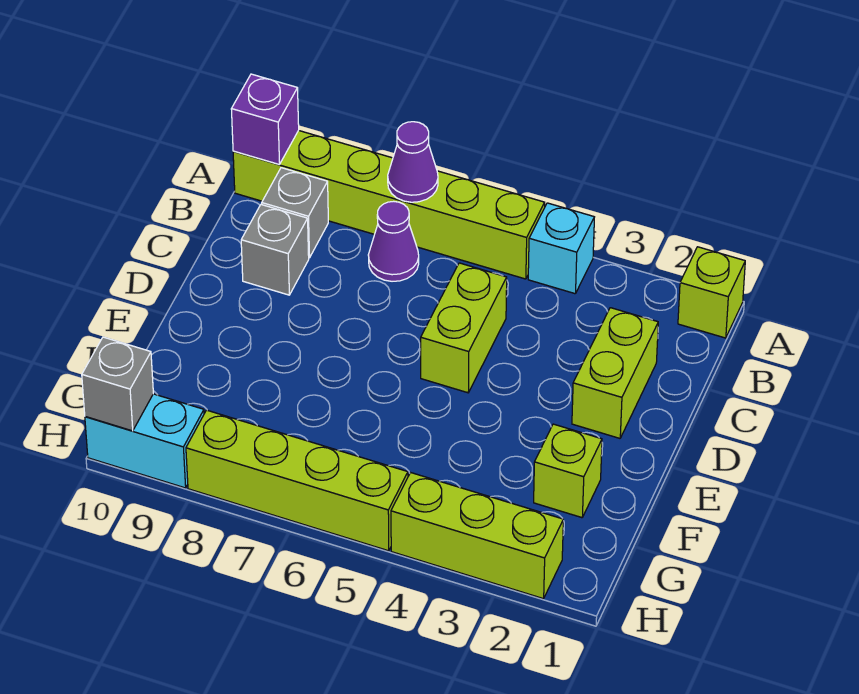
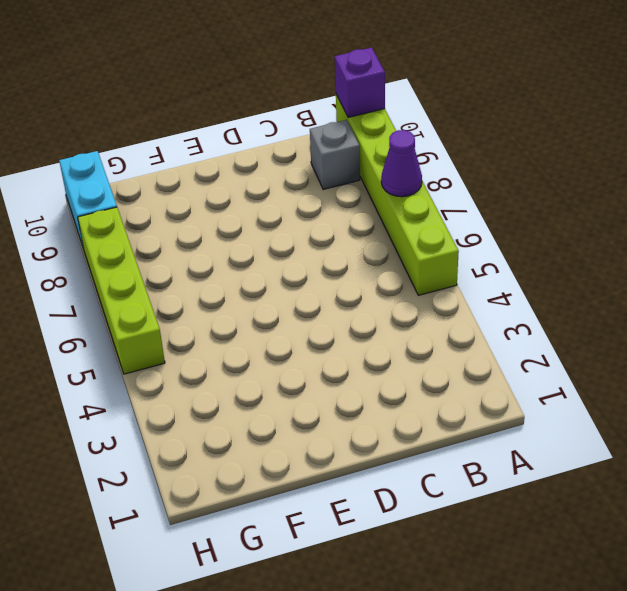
none -> lime brick A1 level 1
none -> cyan brick A4 level 1
none -> purple cone B7 level 1

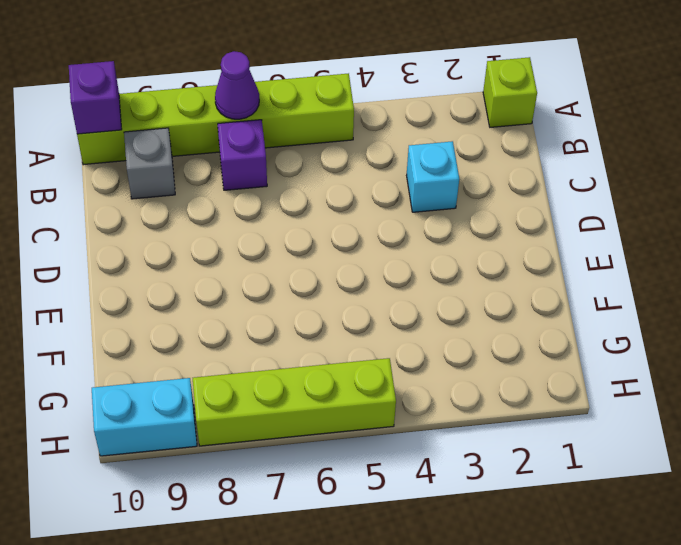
purple brick B7 level 1 -> purple cone B7 level 1
cyan brick C3 level 1 -> cyan brick A4 level 1
none -> lime brick C2:D2 level 1
none -> lime brick C5:D5 level 1
none -> grey brick C9 level 1

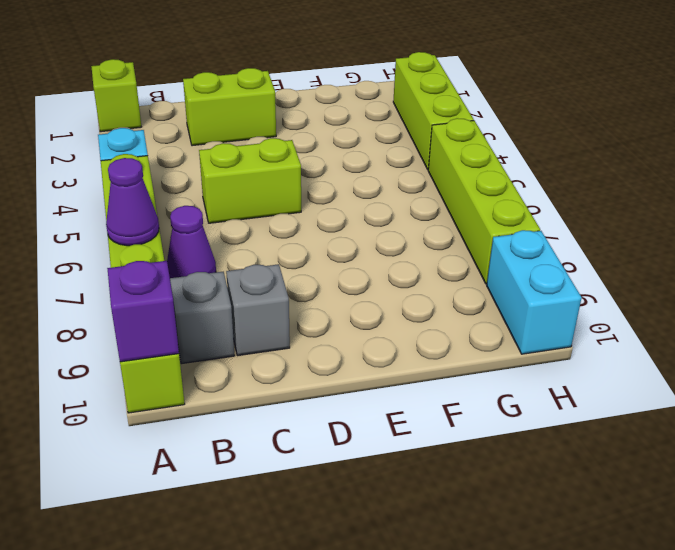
none -> lime brick F2 level 1
none -> grey brick H10 level 2

